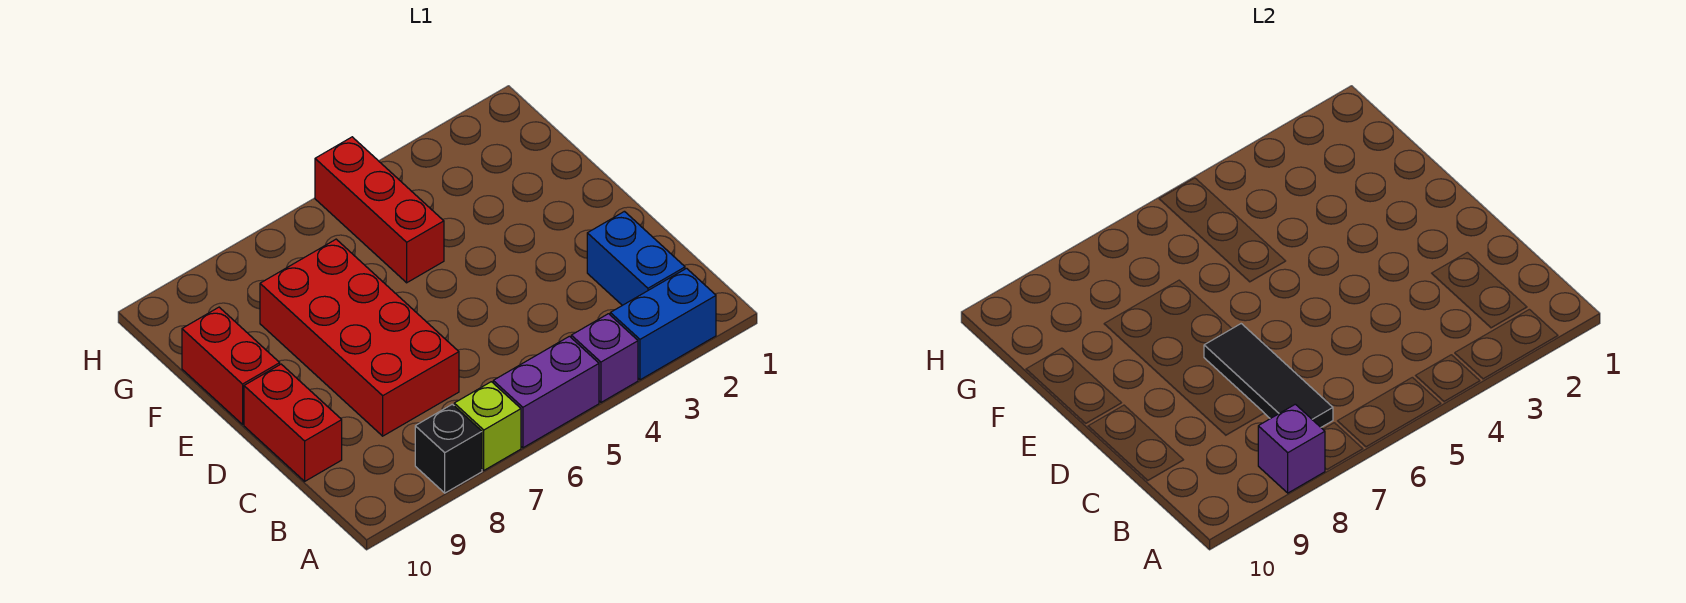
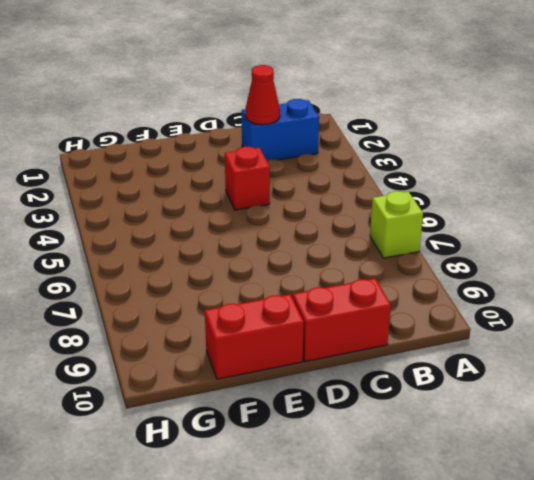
red cone C2 level 2 -> none
red brick D4 level 1 -> none
none -> blue brick A2:A3 level 1
none -> purple brick A4 level 1
none -> purple brick A5:A6 level 1

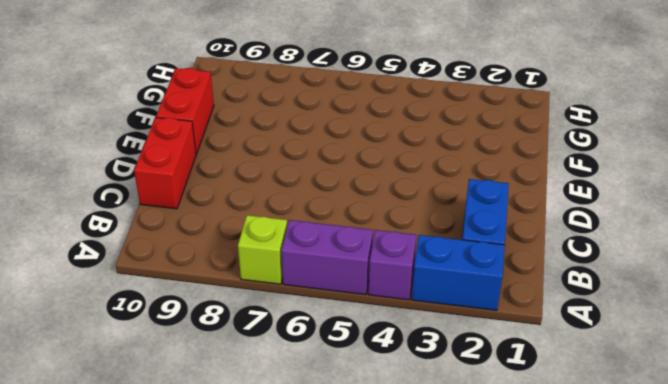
none -> black brick A8 level 1
none -> red brick C7:F8 level 1
none -> red brick F5:H5 level 1

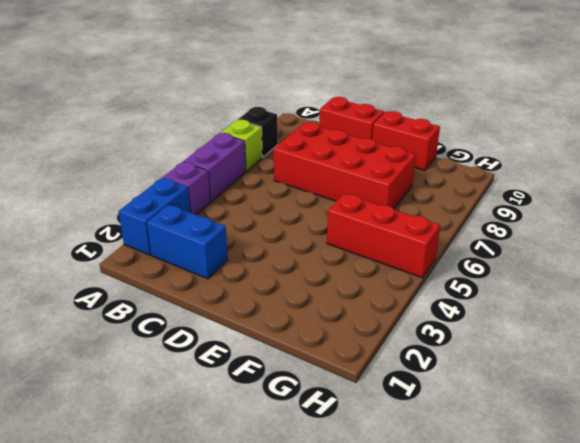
none -> purple brick A8 level 2
none -> black tile B7:D7 level 2

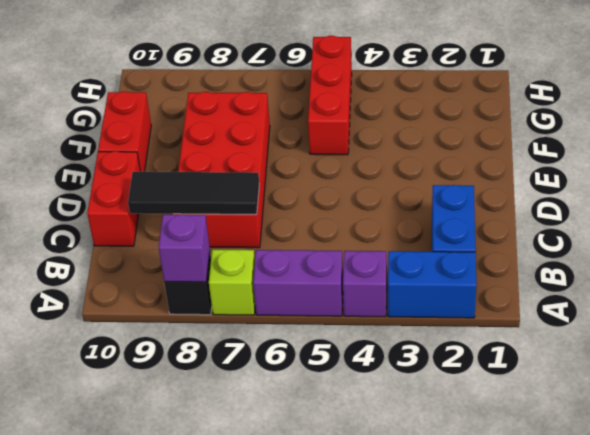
black tile C7:C9 level 2 -> black tile B7:D7 level 2

